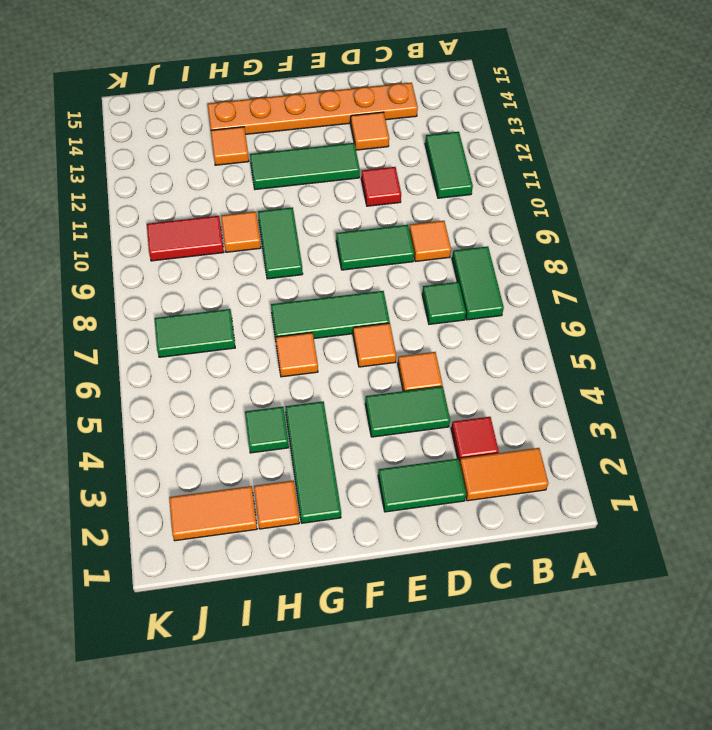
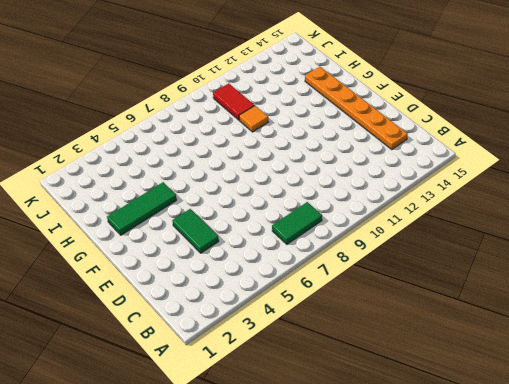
none -> orange tile B2:C2 level 1
none -> green tile B11:B12 level 1
none -> red tile C3 level 1

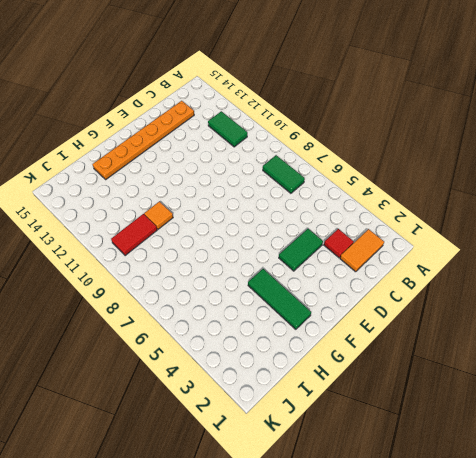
none -> green tile C7 level 1
none -> orange tile C9 level 1
none -> green tile D2:E2 level 1

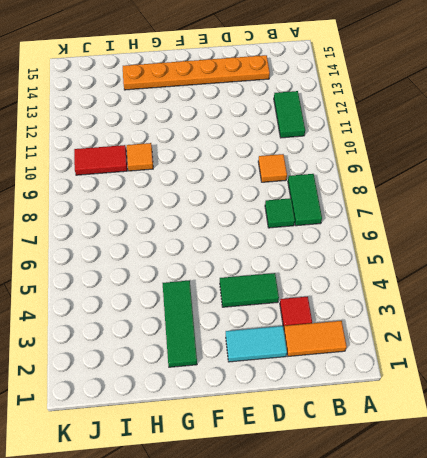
cyan tile D2:E2 level 1 -> green tile D2:E2 level 1
none -> orange tile D5 level 1
none -> green tile D9:E9 level 1
none -> red tile D11 level 1

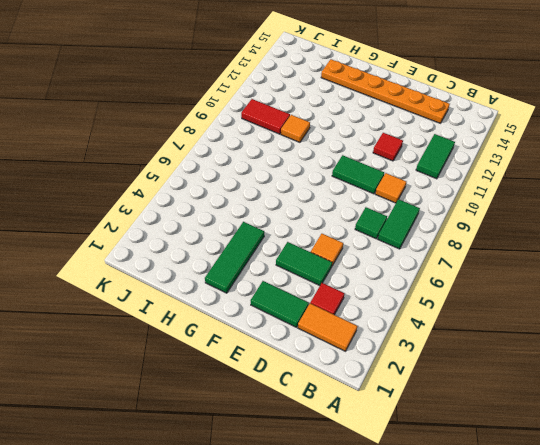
none -> orange tile D13 level 1
none -> orange tile E6 level 1
none -> green tile E7:G7 level 1

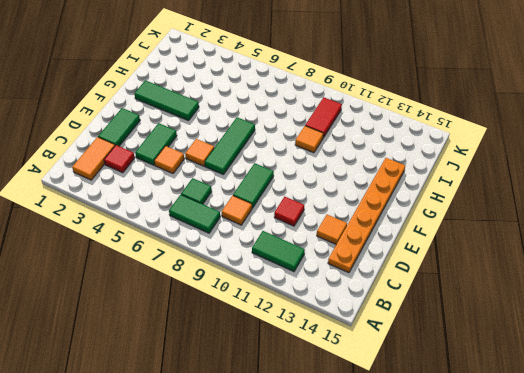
none -> green tile E12:G12 level 1
none -> orange tile G6 level 1
none -> green tile G9:G10 level 1

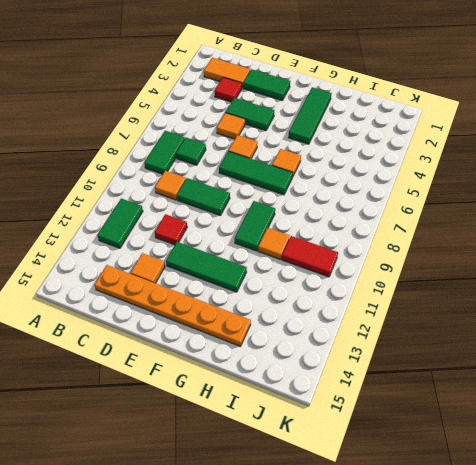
none -> orange tile H2 level 1
none -> green tile H4 level 1
none -> orange tile H13 level 1

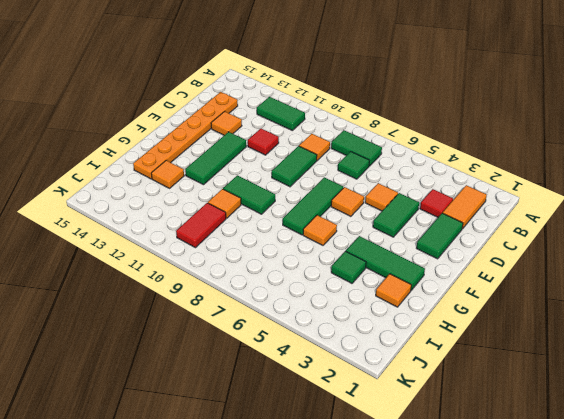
none -> orange tile I2:J2 level 1
none -> green tile I7:J7 level 1

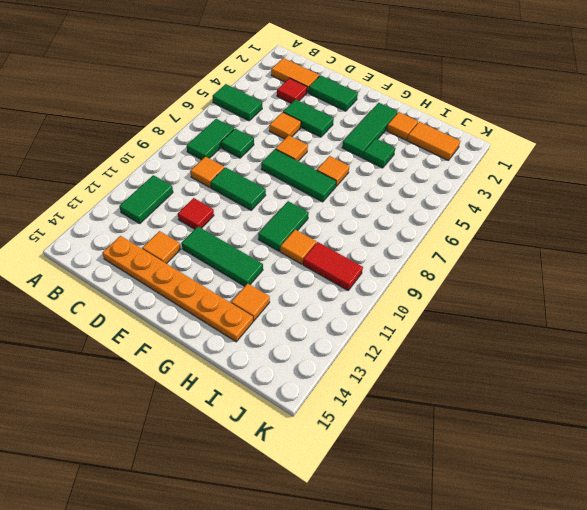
green tile A5:B5 level 1 -> green tile I7:J7 level 1

